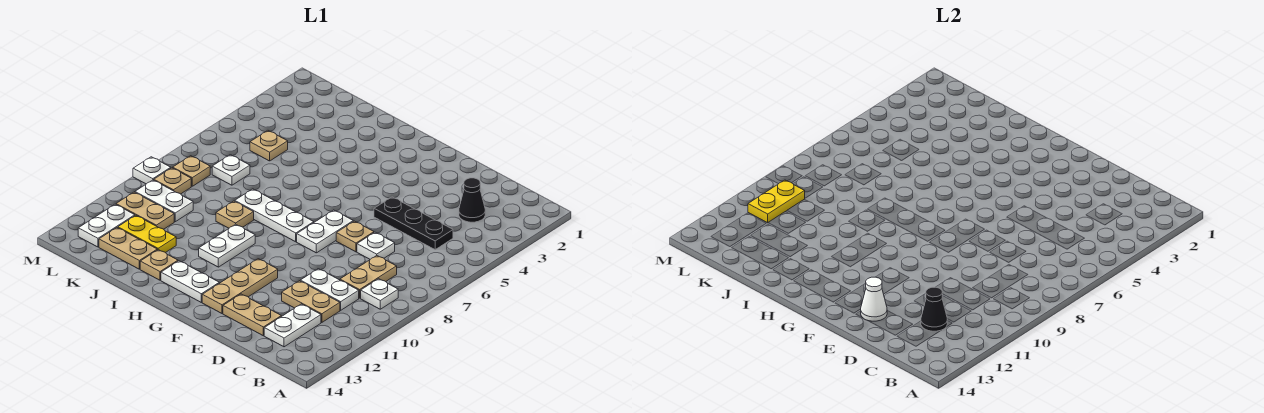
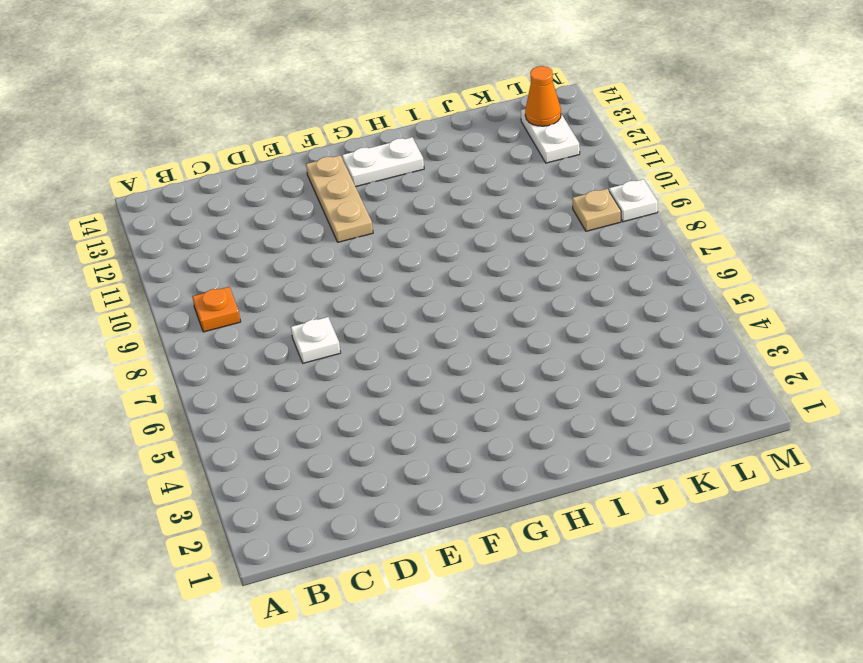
orange plate B9 level 1 -> white plate B9 level 1
orange cone L13 level 2 -> none
none -> black cone C3 level 1
none -> black plate C5:E5 level 1
none -> tan plate C8:C9 level 1
none -> white plate C10:D10 level 1

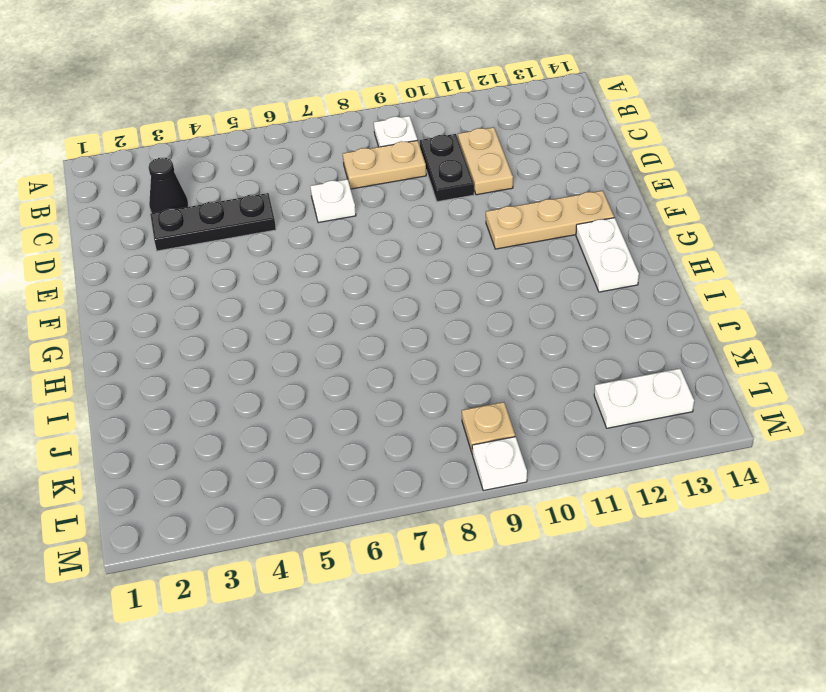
black plate C10:D10 level 1 -> white plate C10:D10 level 1
black plate D3:D5 level 1 -> black plate C5:E5 level 1
none -> white plate C12:C13 level 1
none -> tan plate D13:E13 level 1
none -> tan plate E7 level 1
none -> white plate F7:F8 level 1

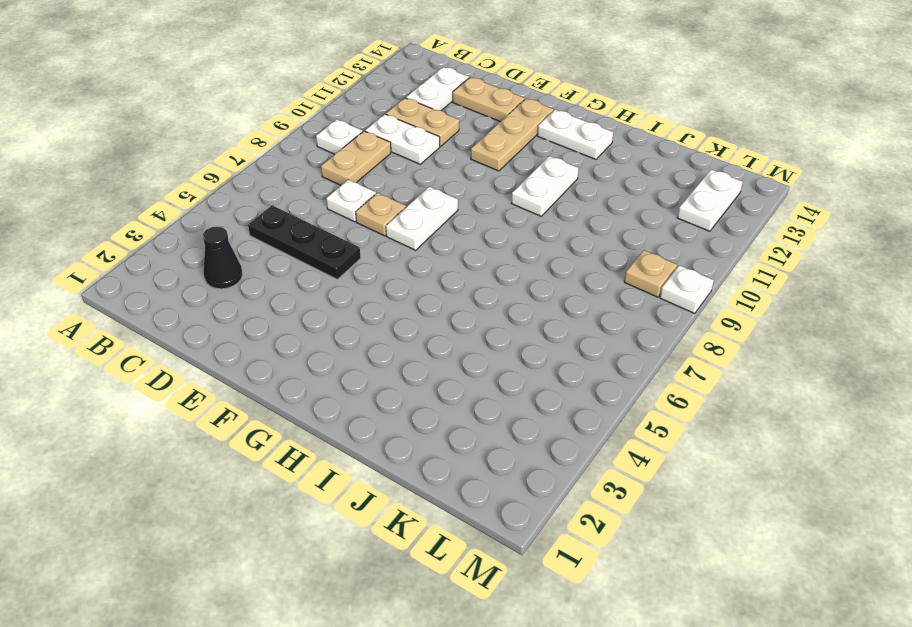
none -> white plate G8:I8 level 1
none -> tan plate I9 level 1
none -> tan plate I13 level 1
none -> yellow plate J12:K12 level 1

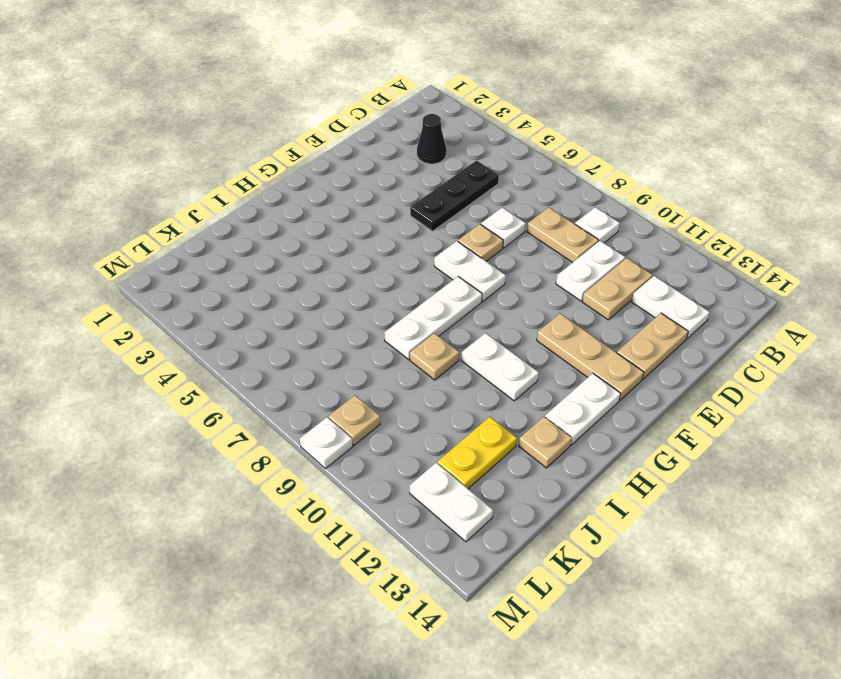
none -> tan plate J13:K13 level 1
none -> tan plate K5 level 1
none -> white plate K7 level 1
none -> white plate K10:L10 level 1

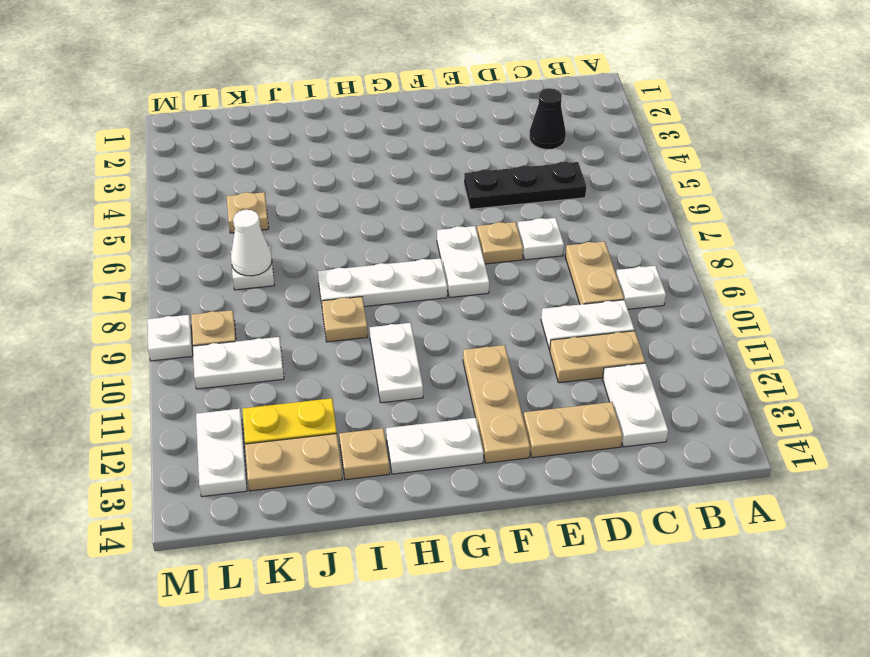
white cone K7 level 2 -> white cone E13 level 2
none -> tan plate K11:L11 level 1
none -> tan plate L8 level 1
none -> black cone C12 level 2
none -> yellow plate L10:L11 level 2

